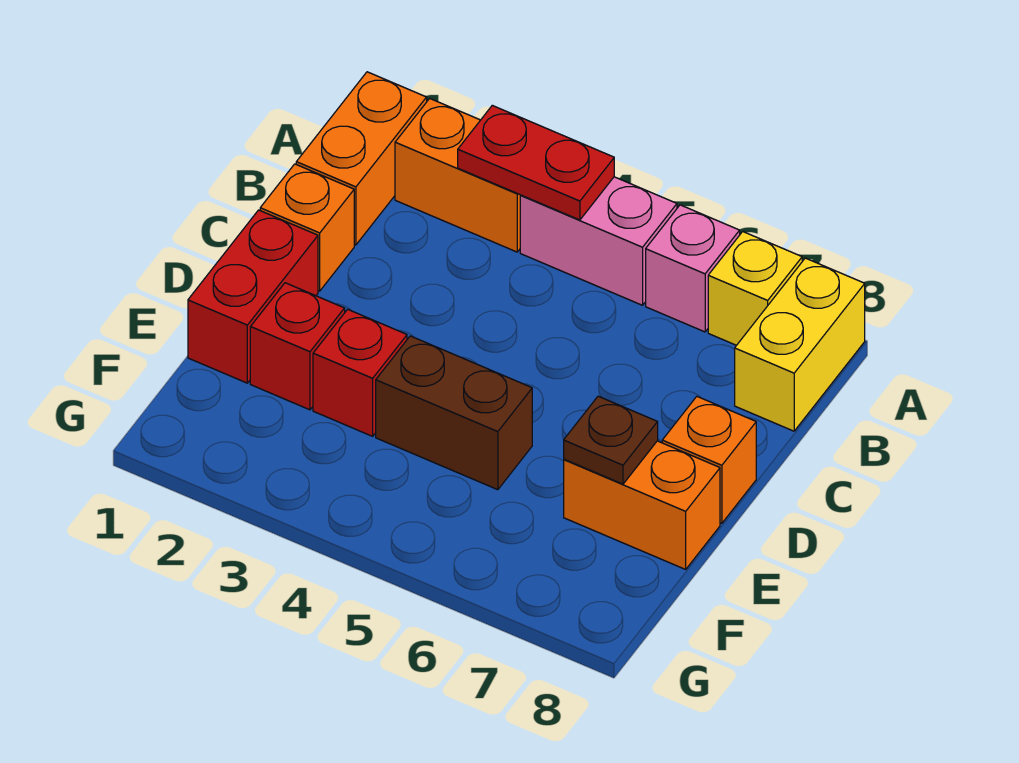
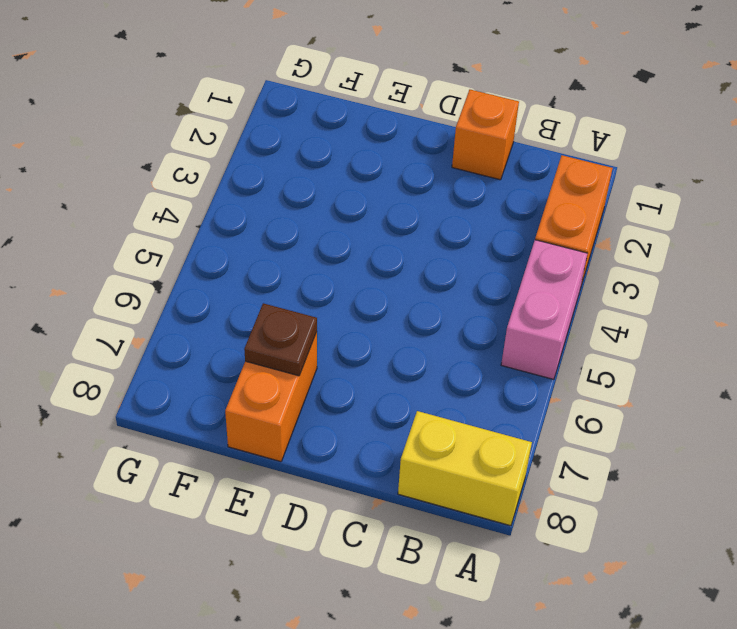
none -> orange brick A1:B1 level 1
none -> pink brick A6 level 1
none -> yellow brick A7 level 1

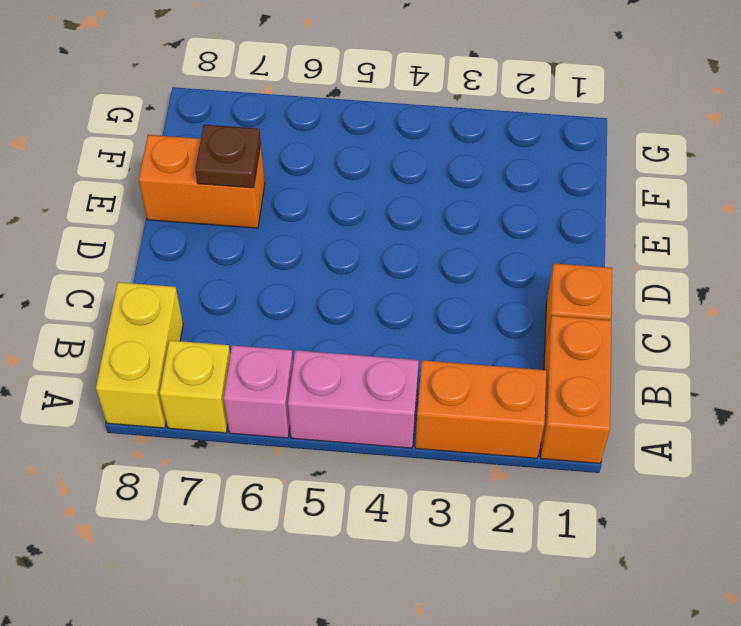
none -> red brick D1:E1 level 1
none -> orange brick D8 level 1
none -> red brick E2 level 1

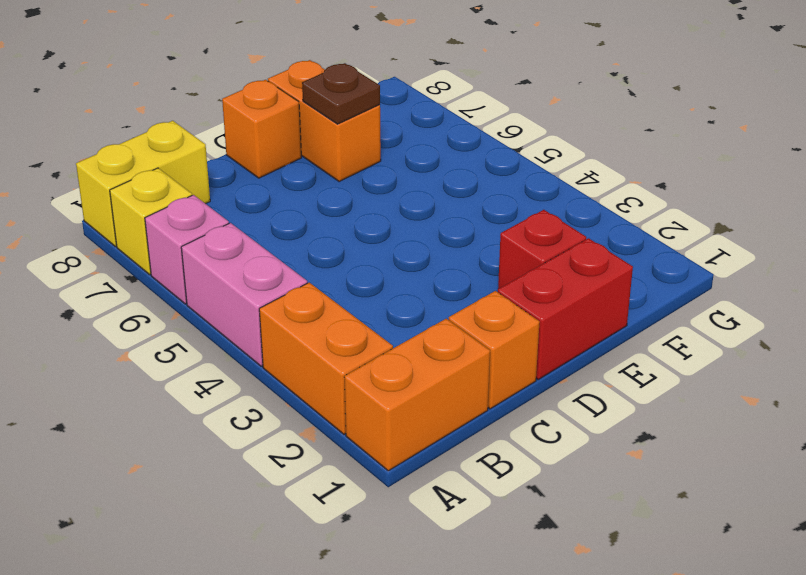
none -> red brick E3 level 1
none -> brown brick E4:E5 level 1
none -> red plate A3:A4 level 2

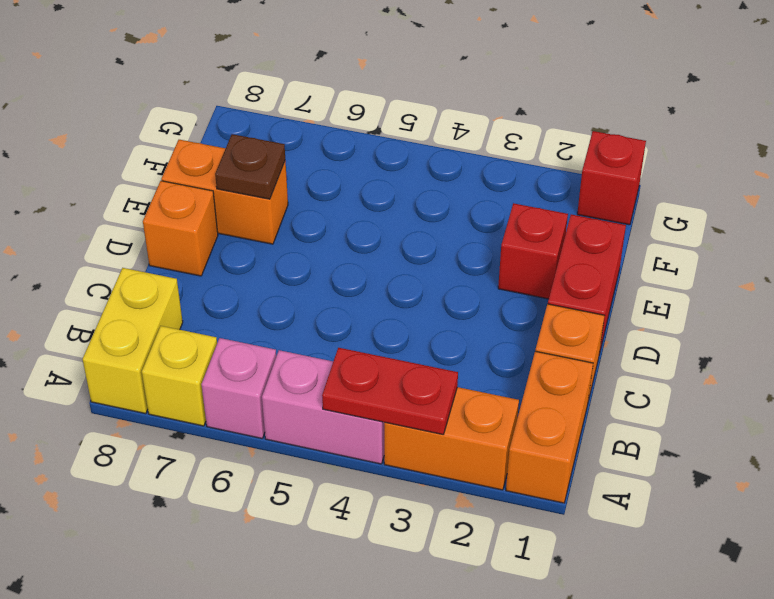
red brick G1 level 1 -> red brick E3 level 1
none -> brown brick E4:E5 level 1

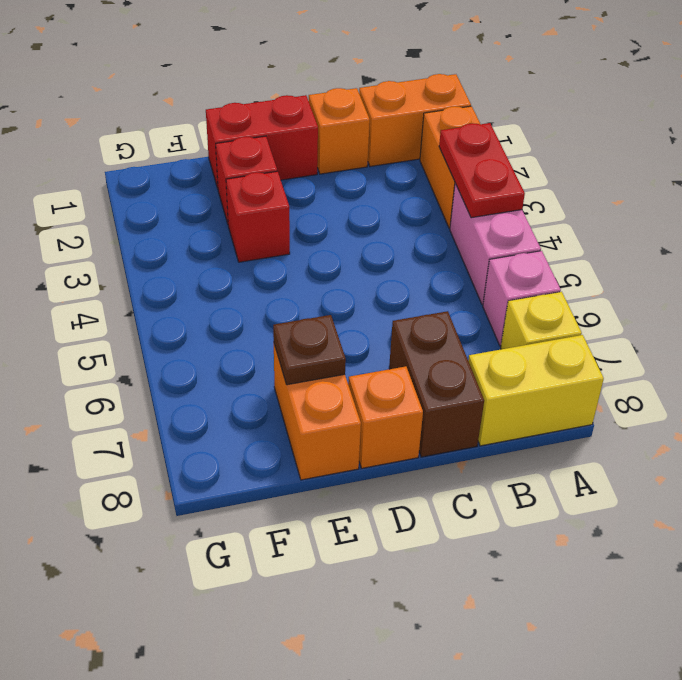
brown brick C7:C8 level 1 -> brown brick E4:E5 level 1

